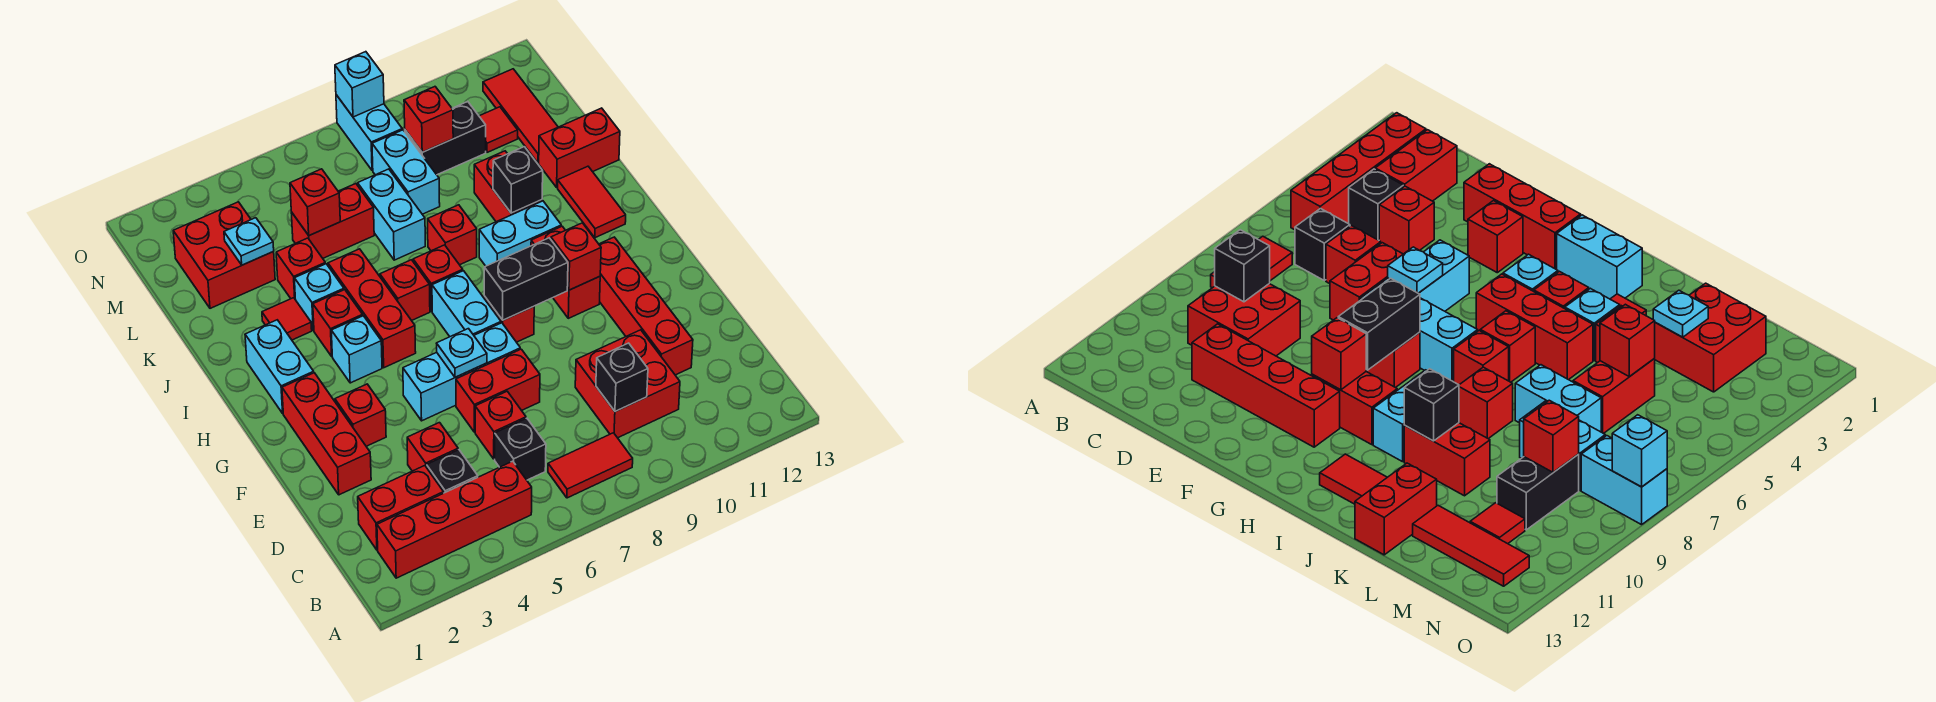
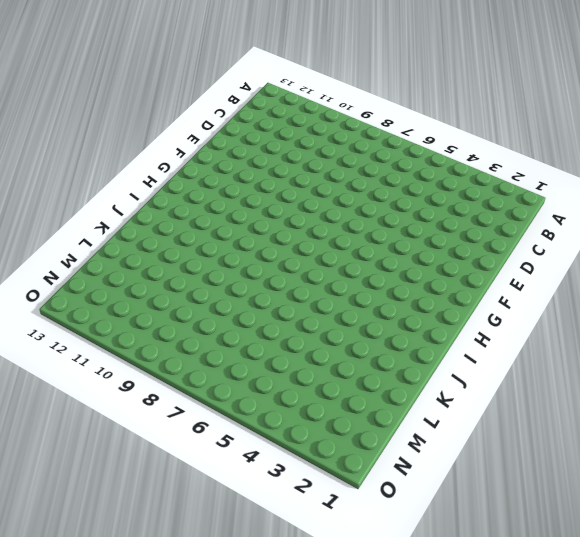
none -> red brick B2:B5 level 1
none -> red tile B7:B8 level 1
none -> red brick C2:C3 level 1
none -> black brick C4 level 1

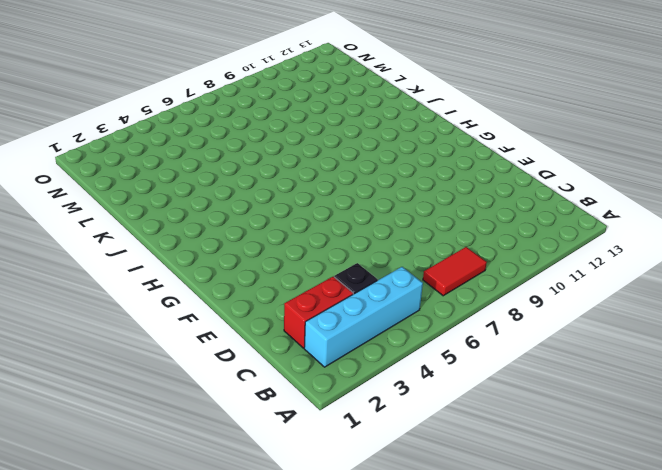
cyan brick B2:B5 level 1 -> red brick B2:B5 level 1
none -> black brick C6 level 1
none -> red brick C9:D10 level 1
none -> red brick D4 level 1
none -> red brick D6 level 1

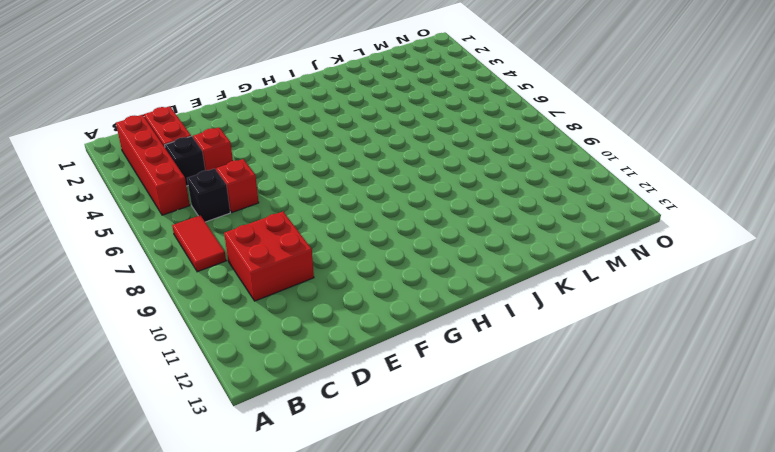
none -> red brick D11:G11 level 1
none -> red brick E2:G2 level 1
none -> red brick E6:E7 level 1
none -> red brick F3 level 1

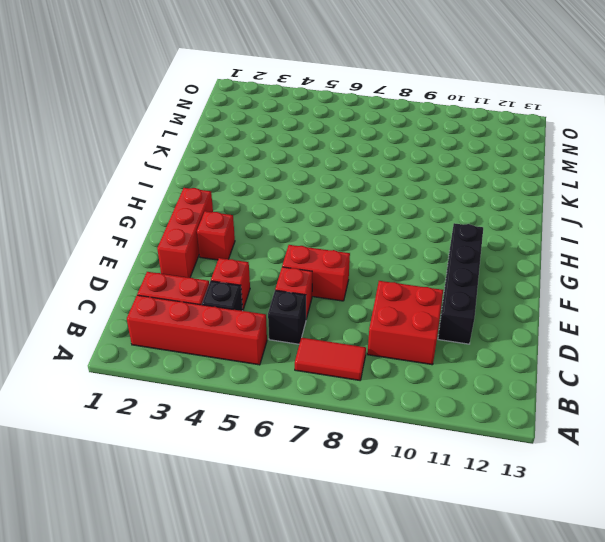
black brick D11:G11 level 1 -> red brick D11:G11 level 1
none -> cyan brick F5:F7 level 1
none -> cyan brick G7:H7 level 1
none -> red brick G8 level 1
none -> red brick G10:H10 level 1

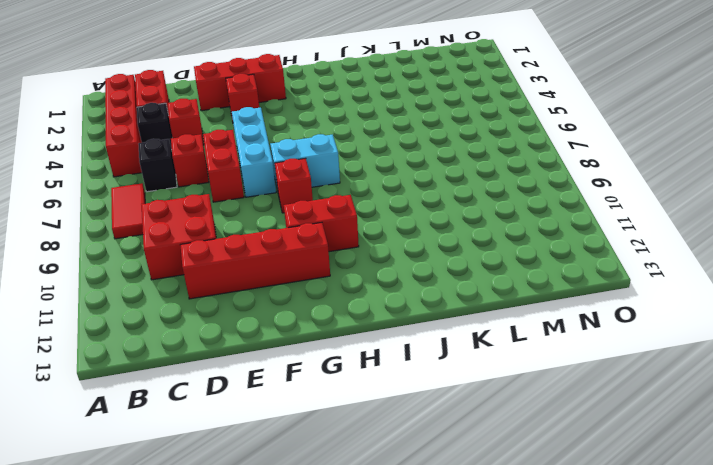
none -> cyan brick H2:I2 level 1
none -> cyan brick H4 level 1
none -> red brick H5:J5 level 1
none -> red brick I4 level 1

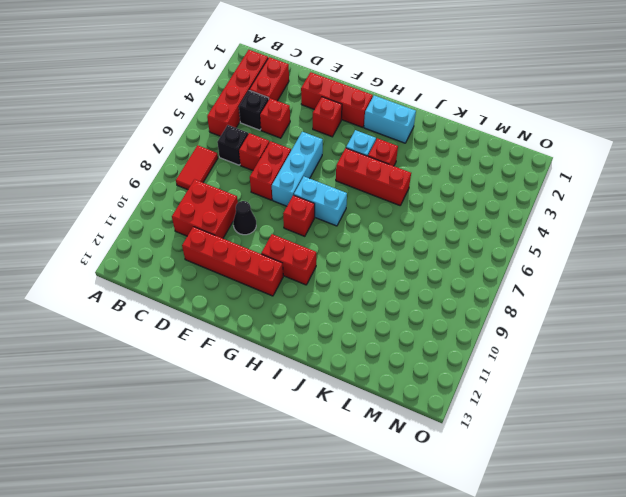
black cone E9 level 1 -> none
none -> red brick I6 level 1
none -> red brick I7 level 1
none -> cyan brick I9:I10 level 1
none -> red tile I12:J12 level 1

